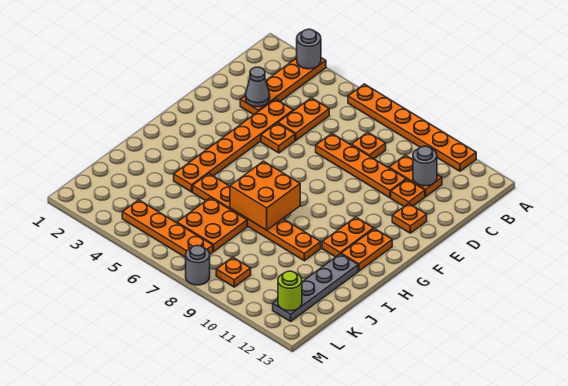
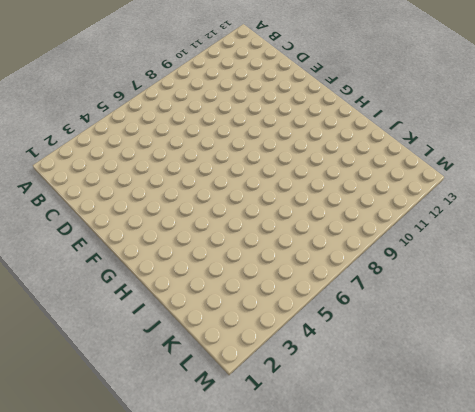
none -> orange plate A3:D3 level 1
none -> orange plate A6:A11 level 1
none -> orange plate C5:D5 level 1

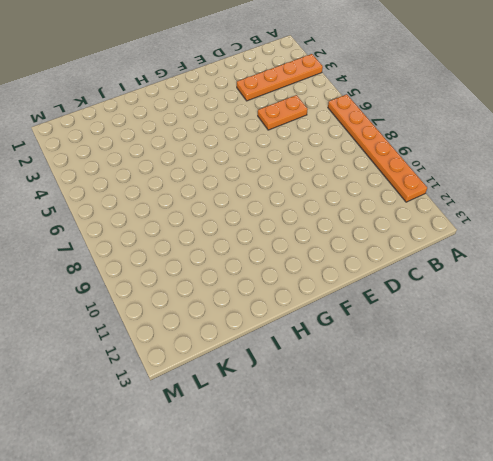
none -> orange plate C8 level 1
none -> orange plate C10:C11 level 1
none -> orange plate D4:I4 level 1

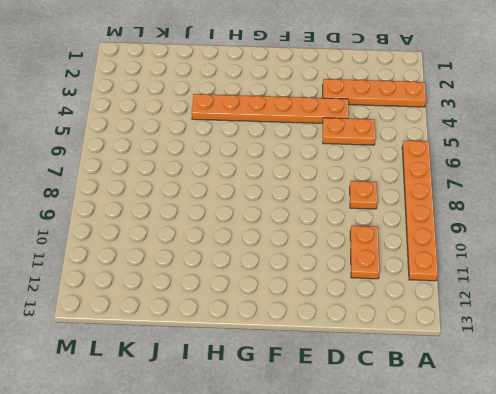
none -> orange plate D7:D10 level 1
none -> orange plate D11 level 1
none -> orange plate E5 level 1

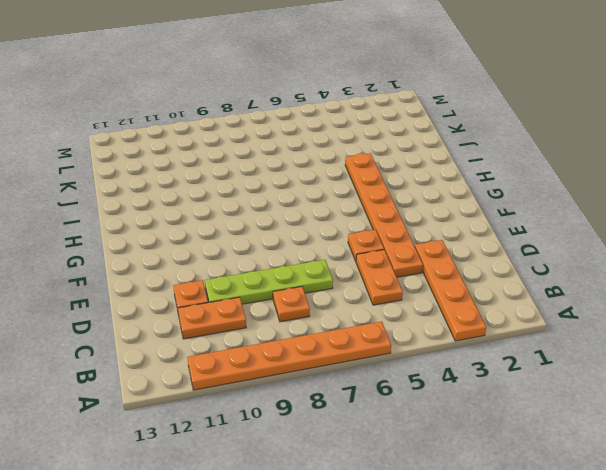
lime plate D7:D10 level 1 -> orange plate D7:D10 level 1
none -> orange plate E12 level 1
none -> orange plate G11:H11 level 1
none -> orange plate G12:H12 level 1

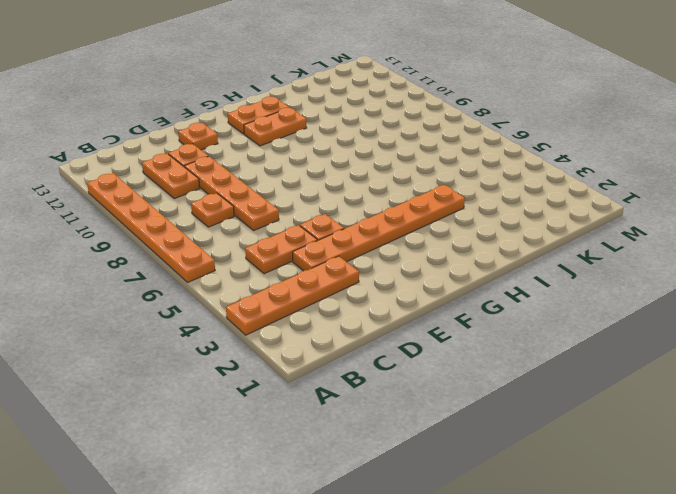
none -> orange plate I5:I10 level 1
none -> grey plate I12:L12 level 1
none -> orange plate J6:K7 level 1

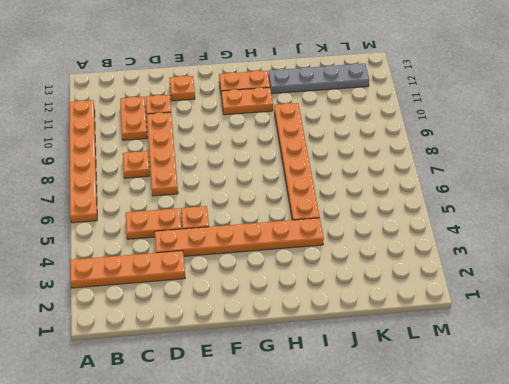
none -> orange plate J6:K7 level 1
none -> orange plate L4:L7 level 1
none -> orange plate L9 level 1

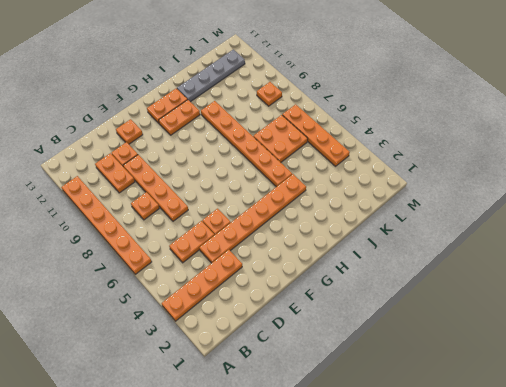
none -> grey round brick M8 level 1
none -> grey round brick A3 level 2
none -> grey round brick C11 level 2

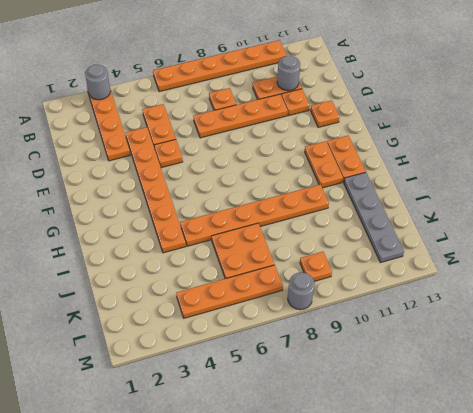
none -> grey cone D3 level 2
none -> orange brick H7:I8 level 2
none -> lime round brick L12 level 2

